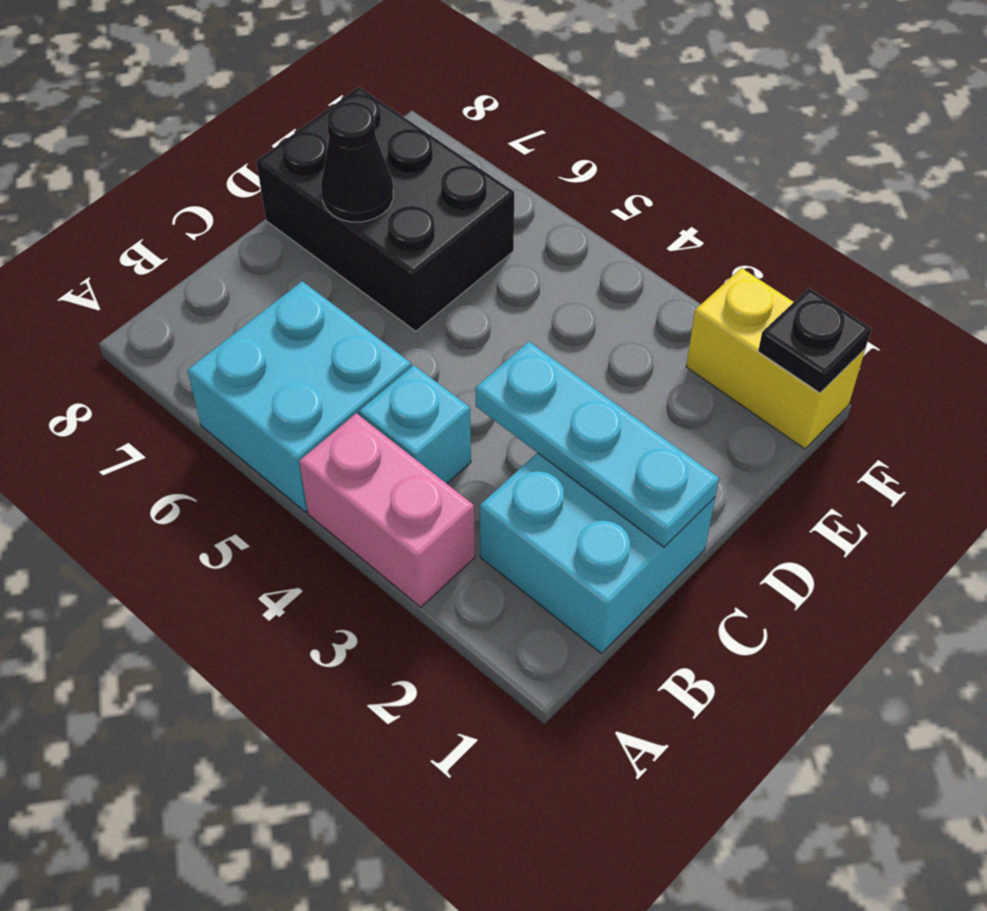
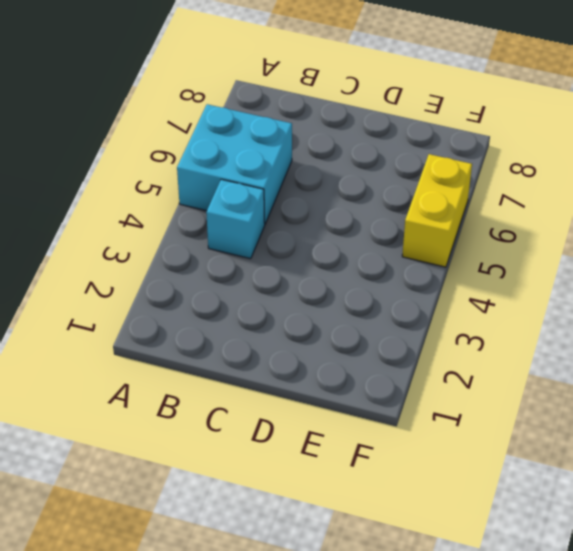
yellow brick F5:F6 level 1 -> yellow brick F1:F2 level 1
none -> pink brick A3:A4 level 1
none -> cyan brick B1:C2 level 1

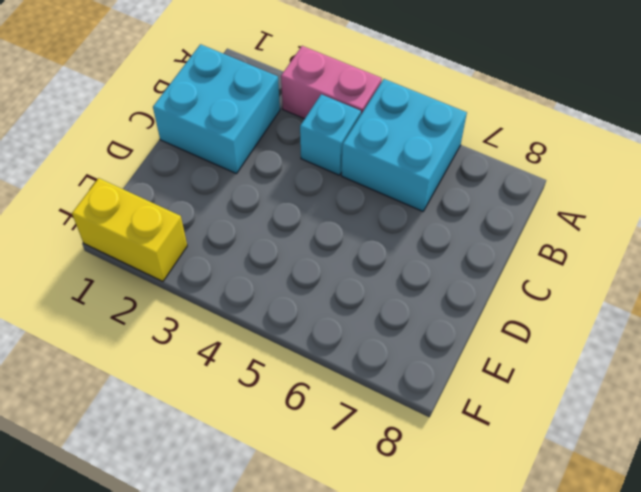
none -> black brick D6:E8 level 1
none -> cyan plate C1:C3 level 2

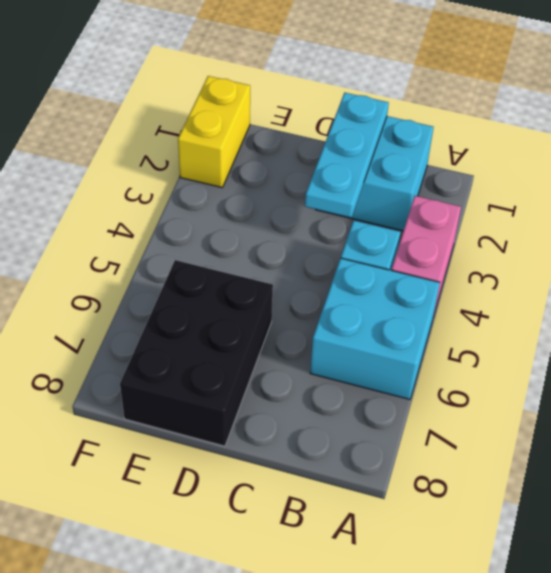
none -> black cone D7 level 2
none -> black plate F1 level 2

